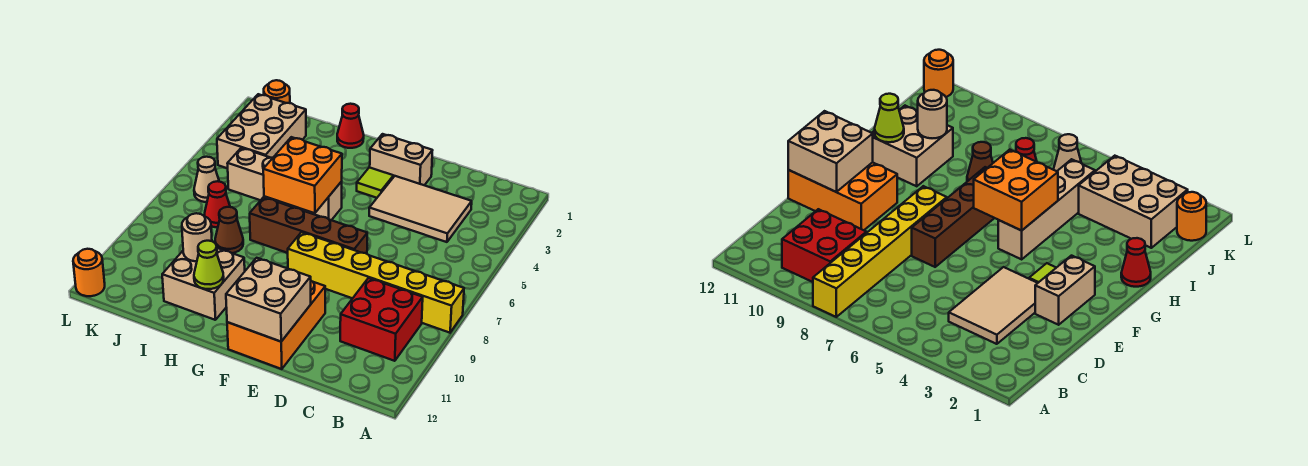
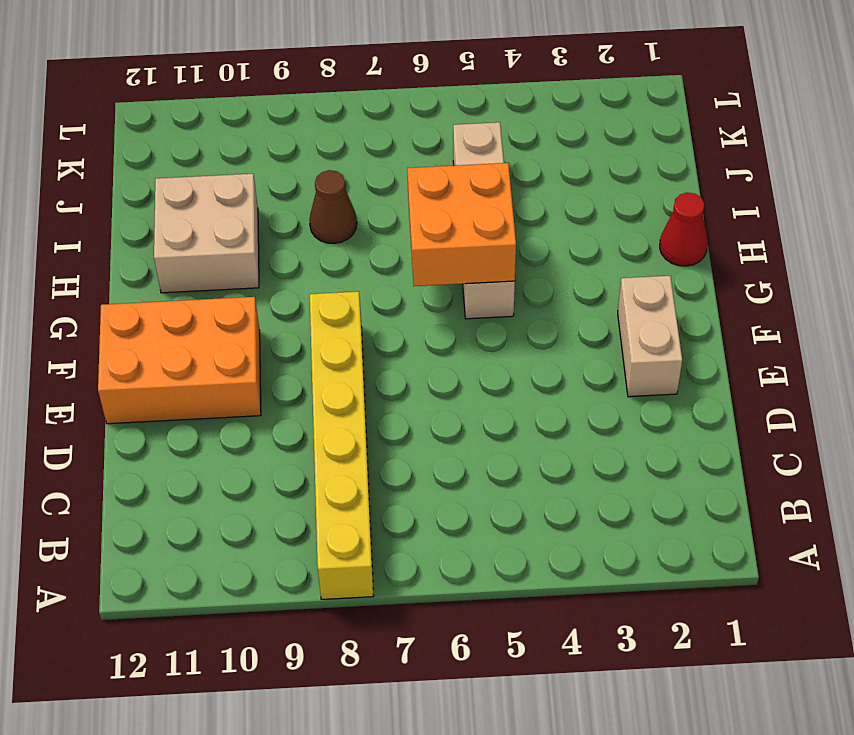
none -> red brick B9:C10 level 1
none -> tan tile C3:E4 level 1
none -> brown brick E7:H7 level 1

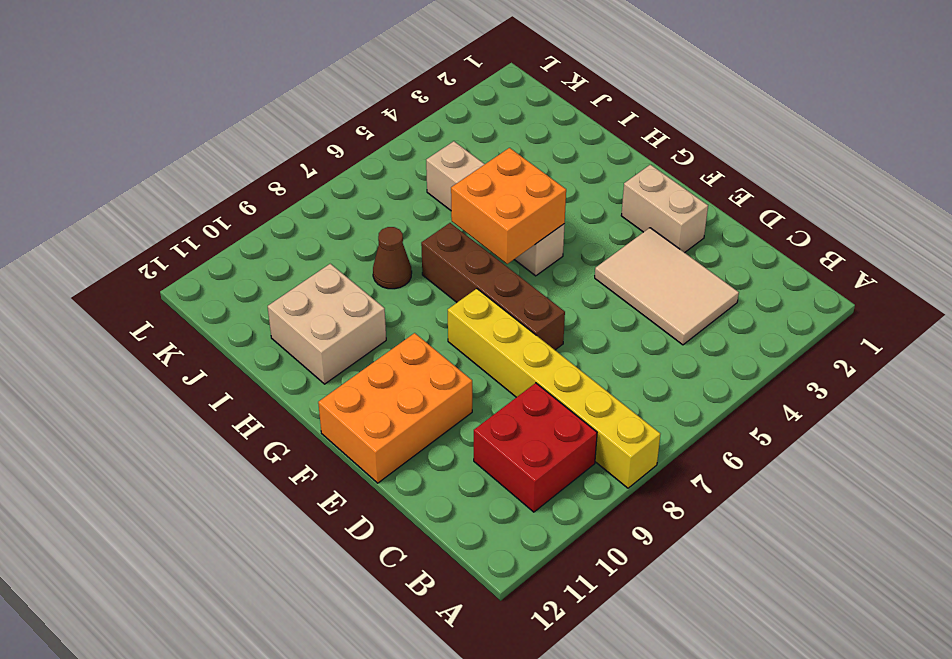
none -> lime tile F3 level 1
none -> red cone H1 level 1
none -> tan brick J2:K4 level 1

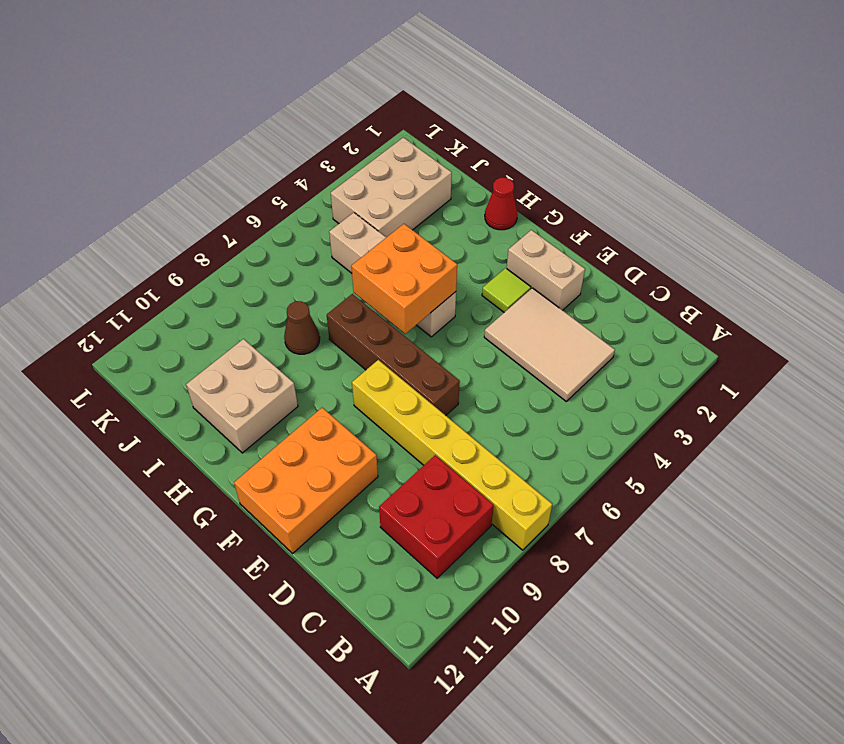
none -> red cone J7 level 1
none -> orange round brick K1 level 1
none -> tan cone K6 level 1

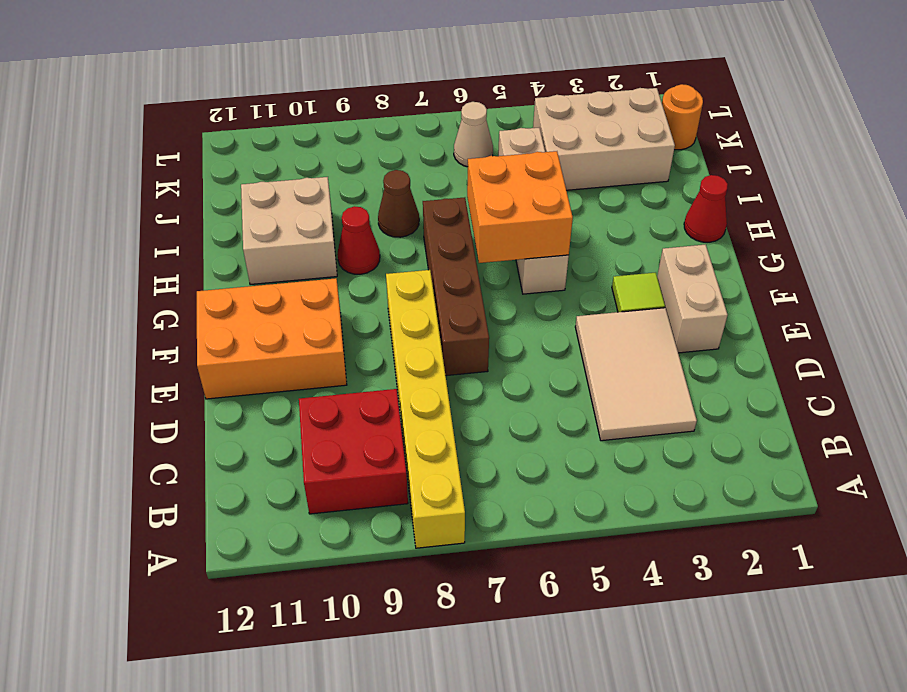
red cone H9 level 1 -> red cone J7 level 1
none -> orange round brick L12 level 1
none -> tan brick E11:F12 level 2
none -> lime cone H11 level 2

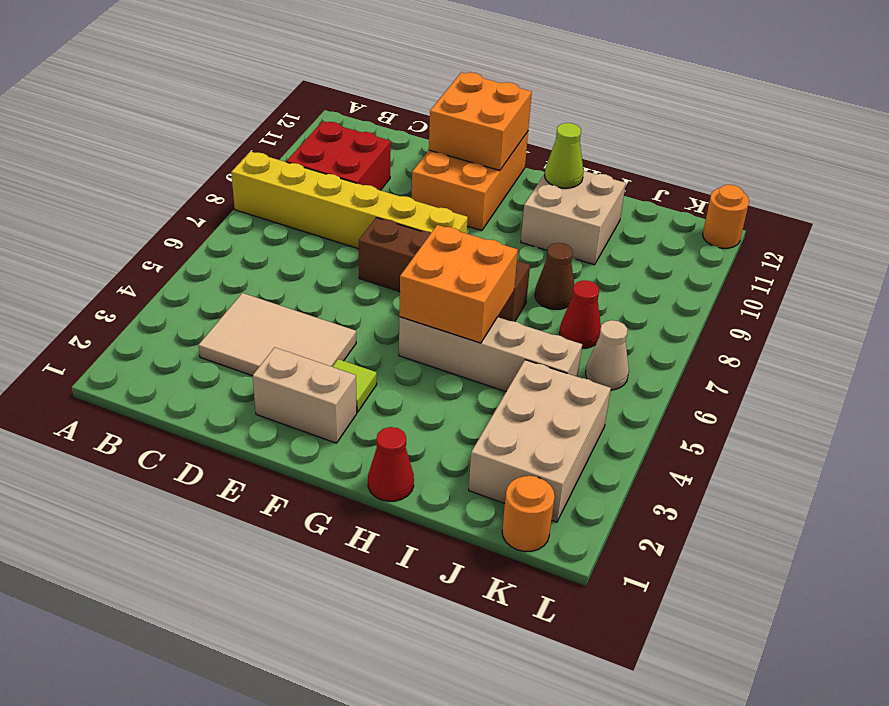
orange brick E11:F12 level 2 -> tan brick E11:F12 level 2
none -> tan round brick I10 level 2

